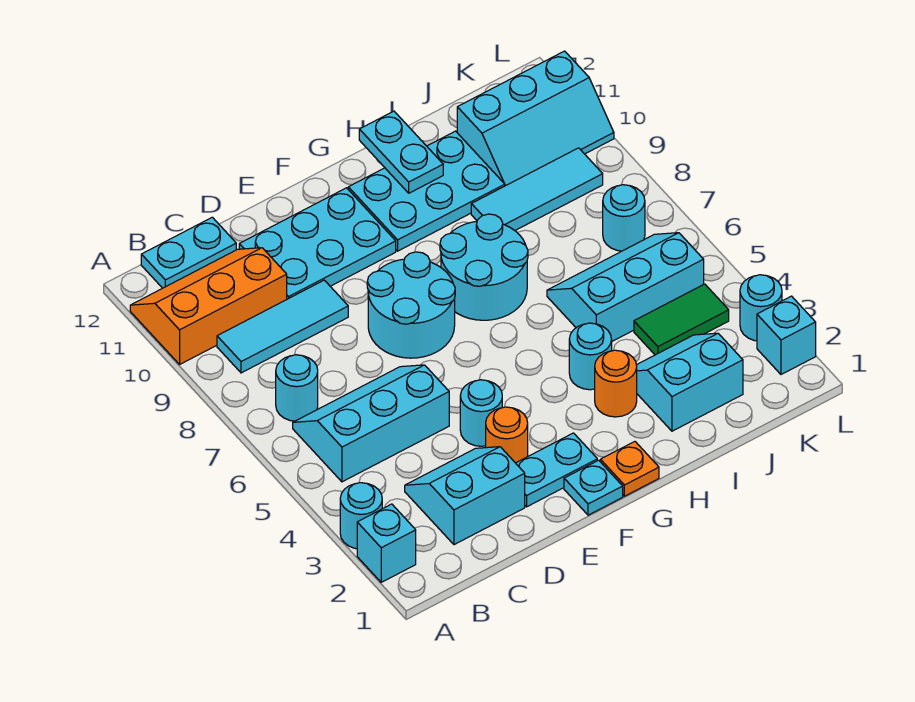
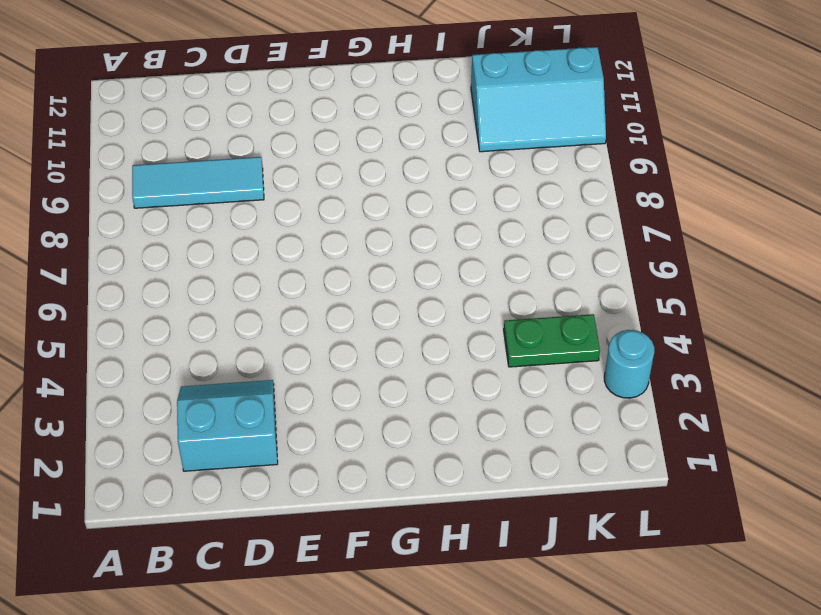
green plate J4:K4 level 1 -> green tile J4:K4 level 1
none -> cyan brick A2 level 1
none -> cyan round brick A3 level 1
none -> orange slope A10:C11 level 1 top 10

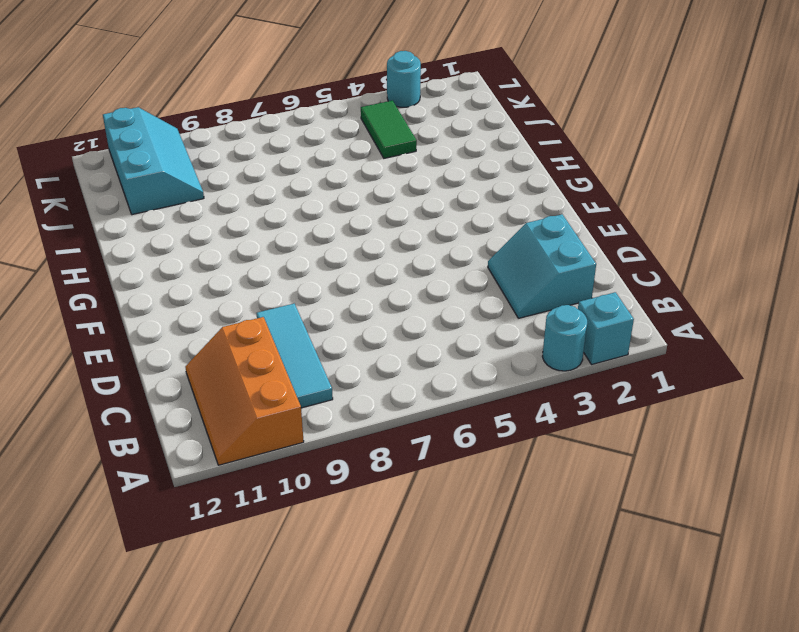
none -> cyan slope B5:D6 level 1 top 5
none -> cyan round brick B7 level 1
none -> cyan plate B12:C12 level 1

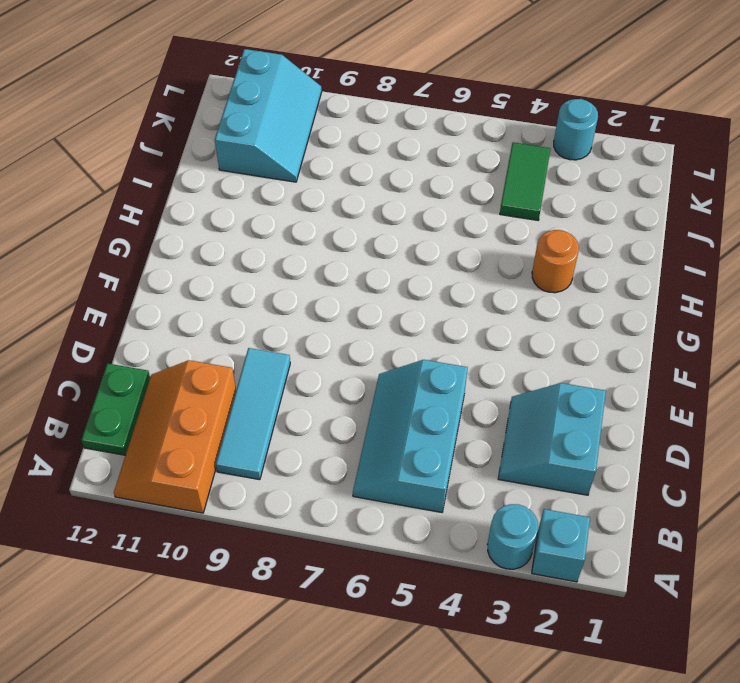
green plate B12:C12 level 1 -> cyan plate B12:C12 level 1
none -> cyan round brick B7 level 1
none -> cyan plate D10:F11 level 1
none -> cyan plate E2:F2 level 1

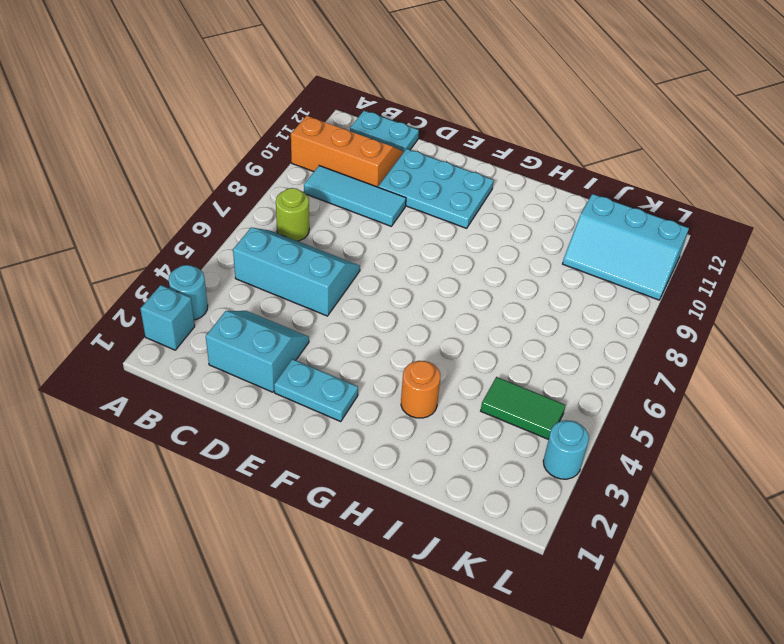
lime round brick B7 level 1 -> cyan round brick B7 level 1
none -> orange round brick E3 level 1
none -> cyan round brick E4 level 1
none -> cyan round brick E7:F8 level 1

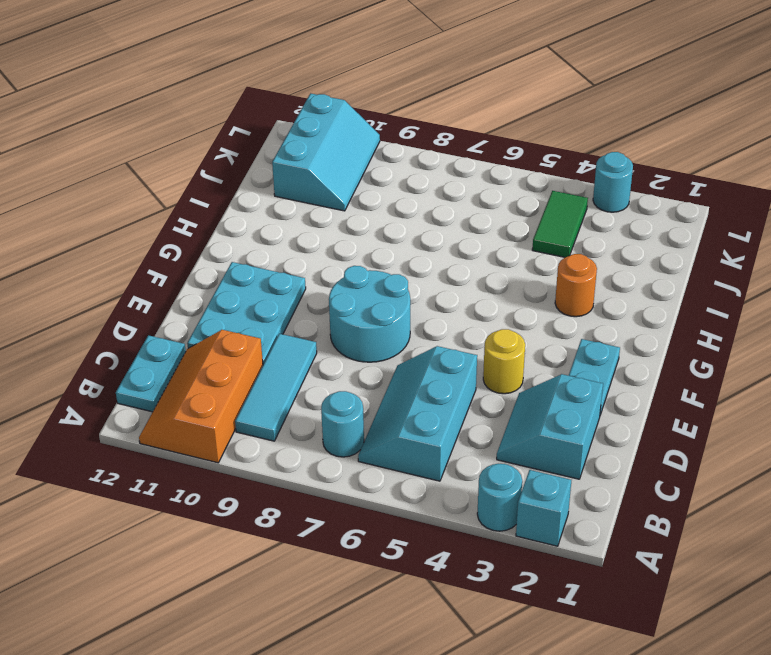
yellow round brick E4 level 1 -> cyan round brick E4 level 1
none -> orange round brick E3 level 1
none -> cyan plate F1 level 1
none -> orange plate G1 level 1

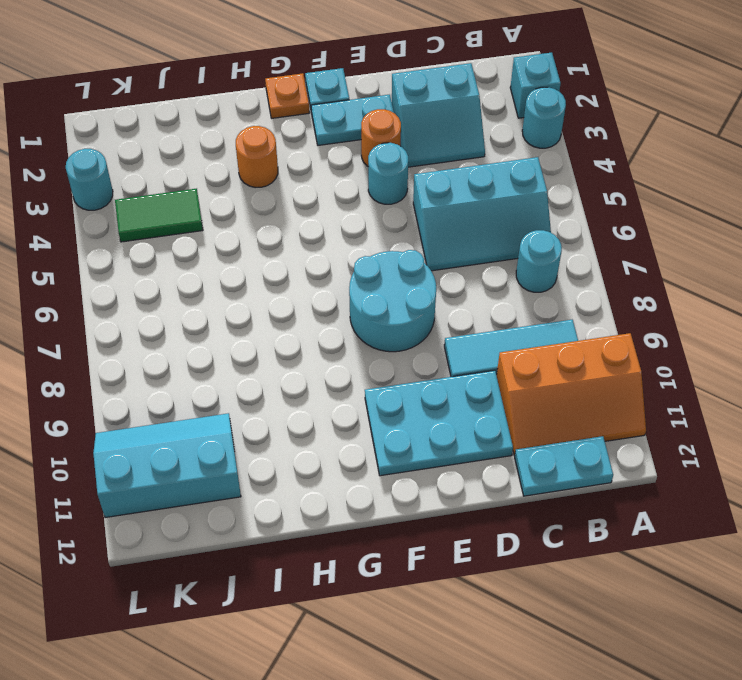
none -> cyan round brick G7:H8 level 1
none -> cyan plate G10:I11 level 1
none -> cyan round brick H4 level 1

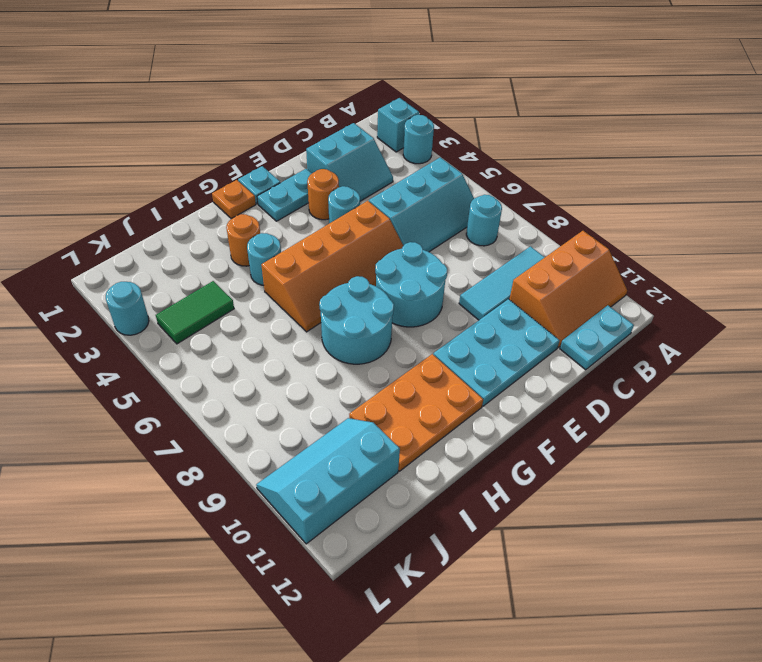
orange slope E5:H6 level 1 top 5 -> none
orange plate G10:I11 level 1 -> cyan plate G10:I11 level 1
none -> cyan slope I2:J3 level 1 top 2
none -> cyan slope I5:K6 level 1 top 5
none -> cyan tile I9:K9 level 1

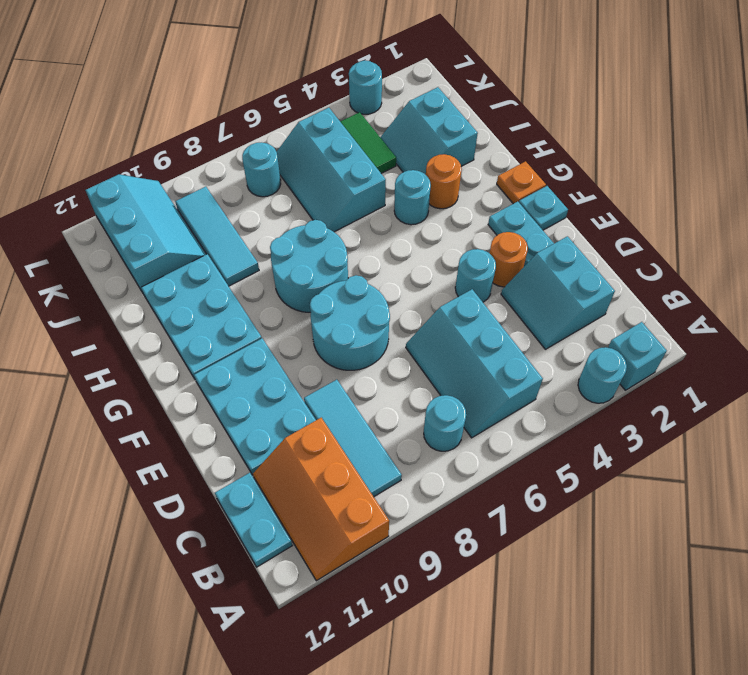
none -> cyan brick L2 level 1
none -> cyan plate H11:H12 level 2

